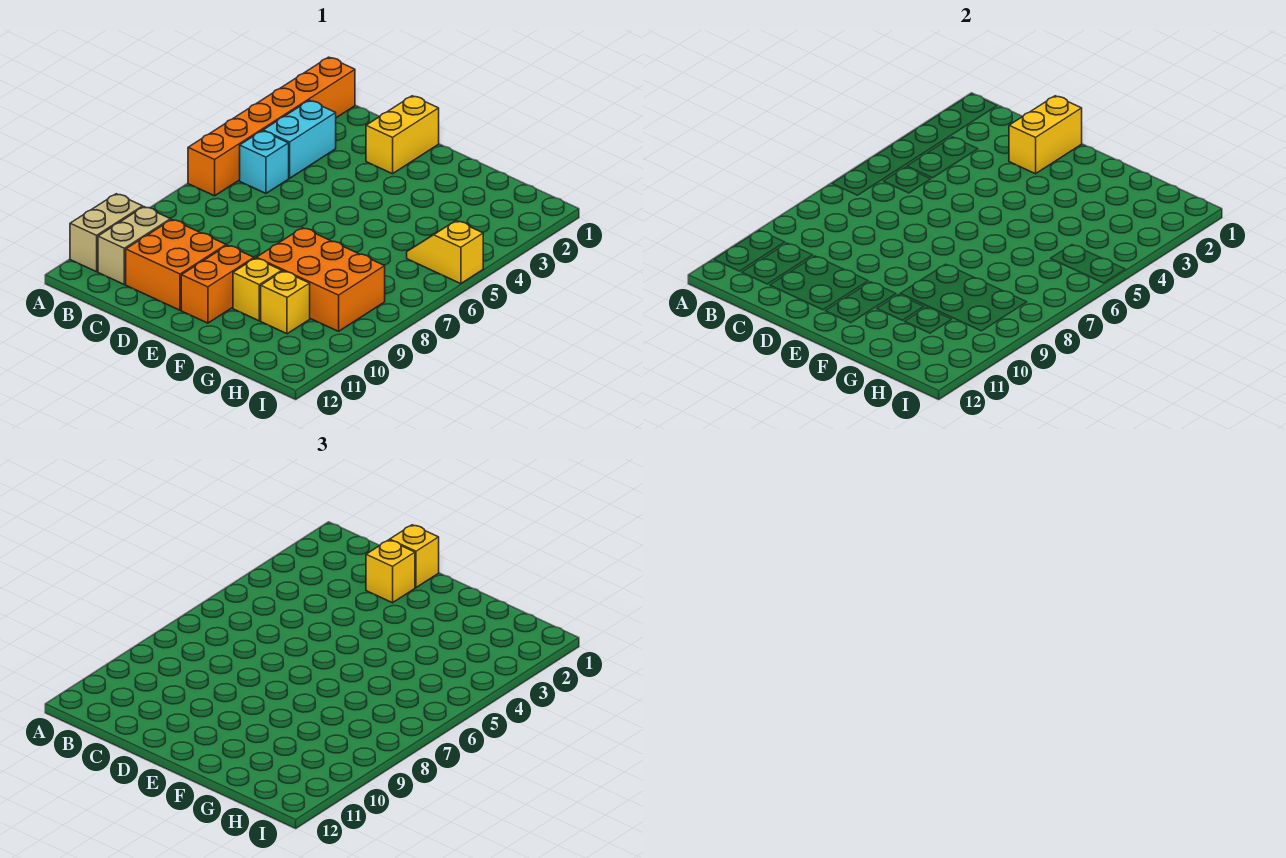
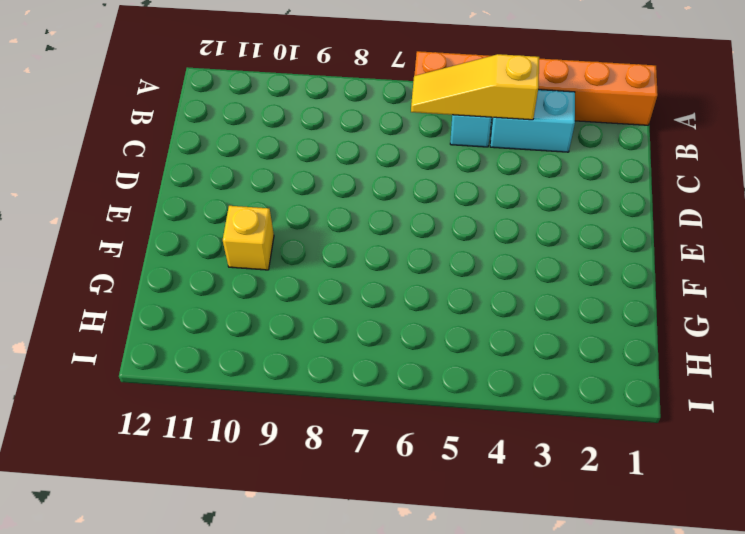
yellow slope B4:B6 level 2 top 4 -> none
none -> tan brick A10:A11 level 1
none -> tan brick B10:B11 level 1
none -> orange brick C10:D11 level 1

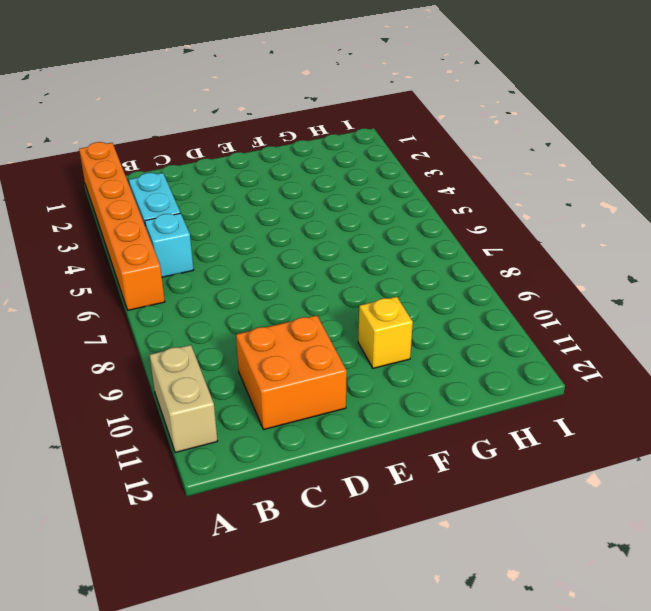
none -> tan brick B10:B11 level 1
none -> yellow brick D1:D2 level 1
none -> orange brick E10:E11 level 1

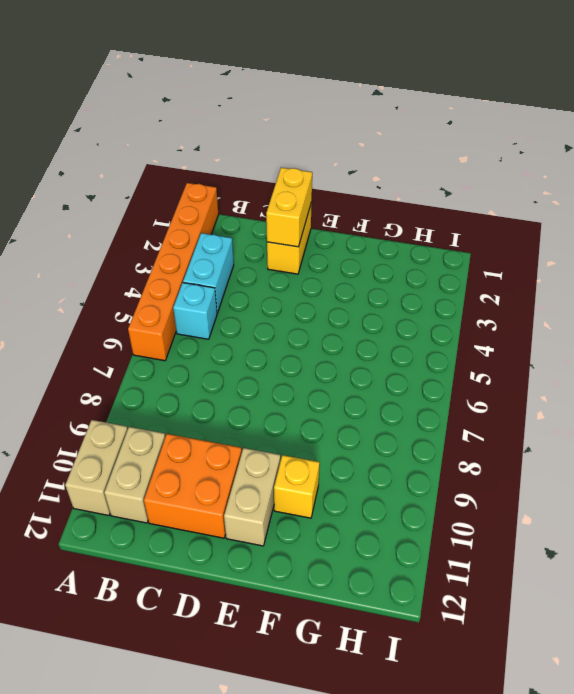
tan brick E10:E11 level 1 -> orange brick E10:E11 level 1
none -> orange brick F8:H9 level 1
none -> yellow brick G10 level 1
none -> yellow slope H5:I5 level 1 top I

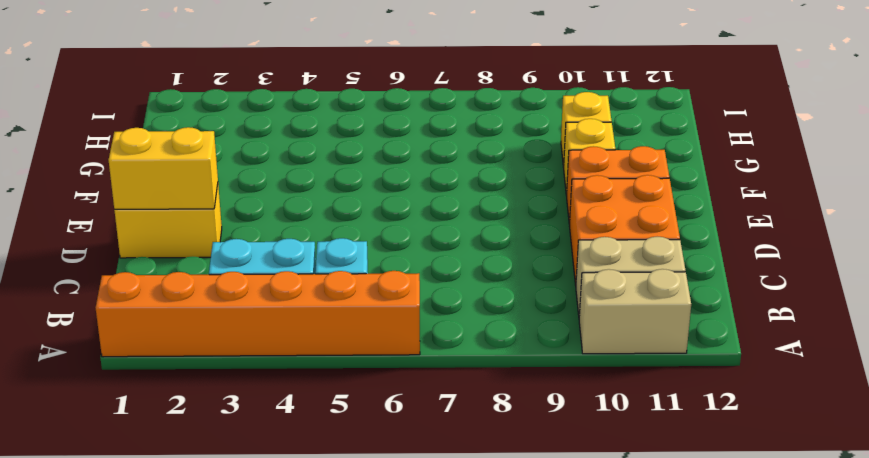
none -> orange brick F8:H9 level 1
none -> yellow slope H5:I5 level 1 top I
none -> yellow brick D1 level 3

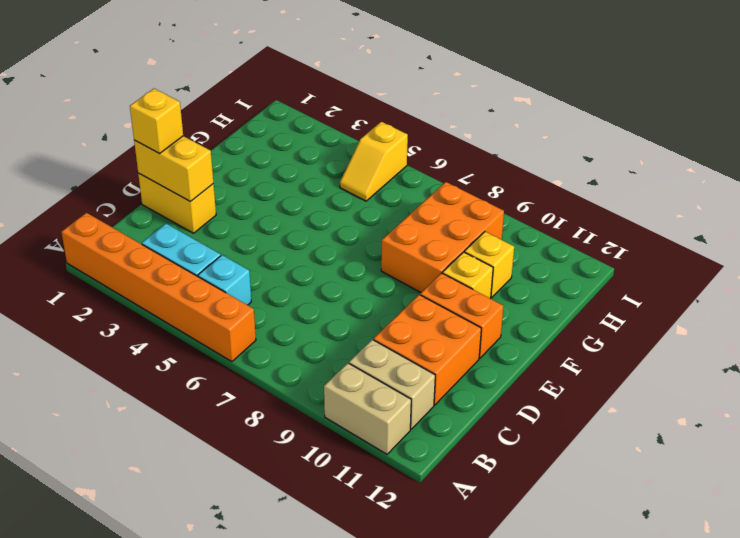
none -> yellow brick D2 level 3

